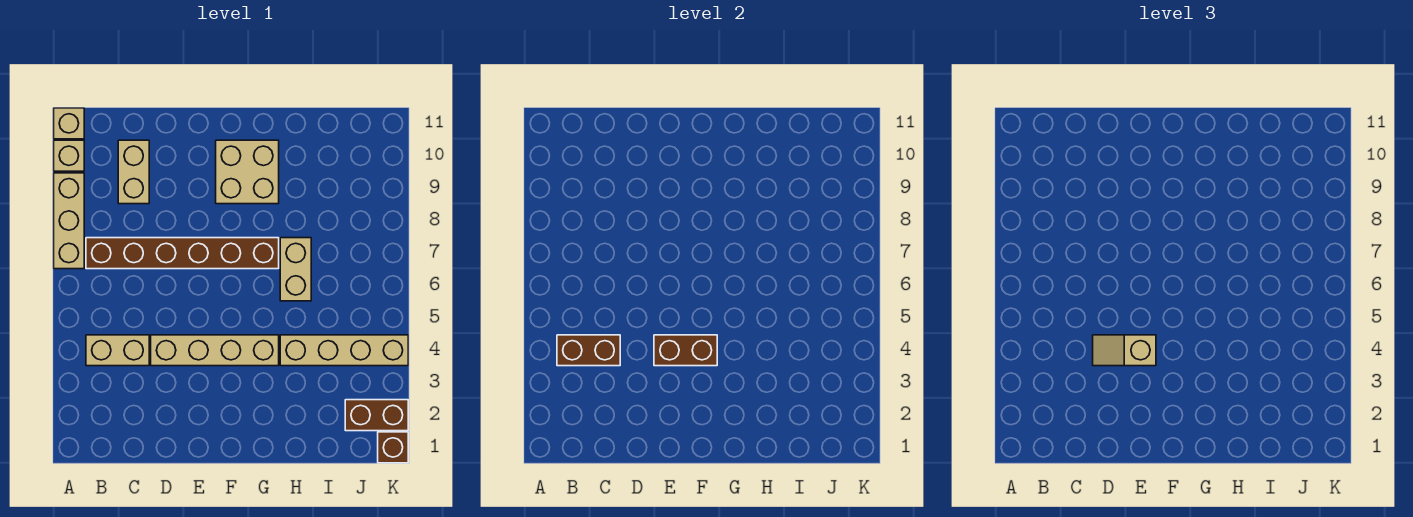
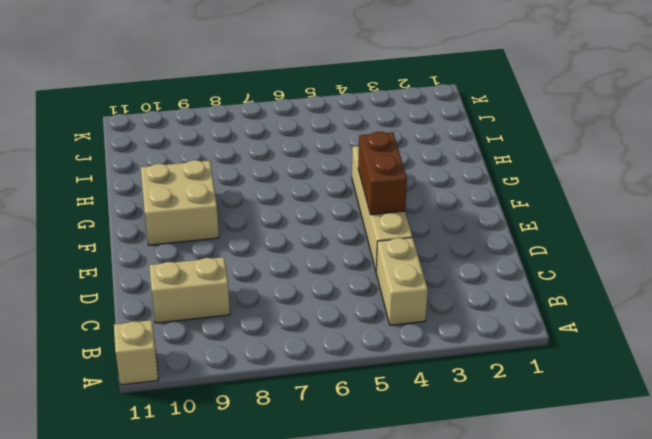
none -> tan brick A7:A9 level 1
none -> tan brick A10 level 1
none -> brown brick B7:G7 level 1

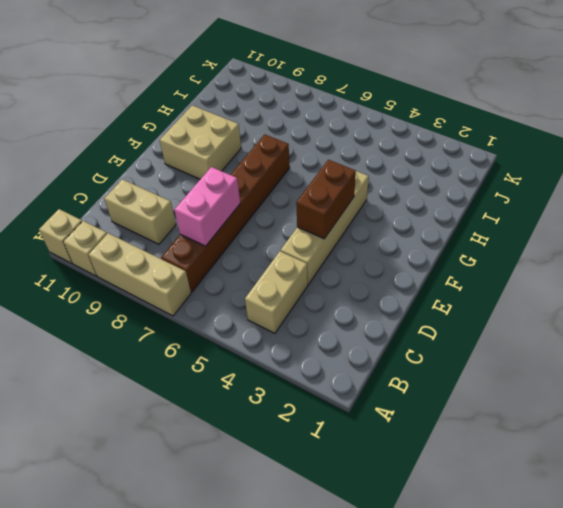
pink brick C7:D7 level 2 -> none
none -> tan brick H4:K4 level 1
none -> tan brick H6:H7 level 1
none -> brown brick J2:K2 level 1

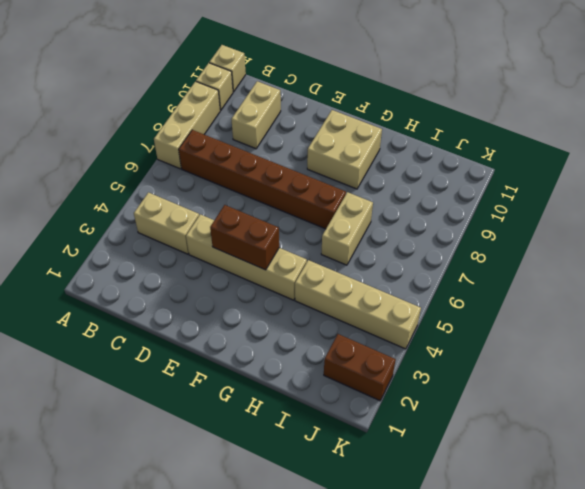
none -> brown brick K1 level 1
none -> brown brick B4:C4 level 2
none -> tan slope D4:E4 level 3 top E

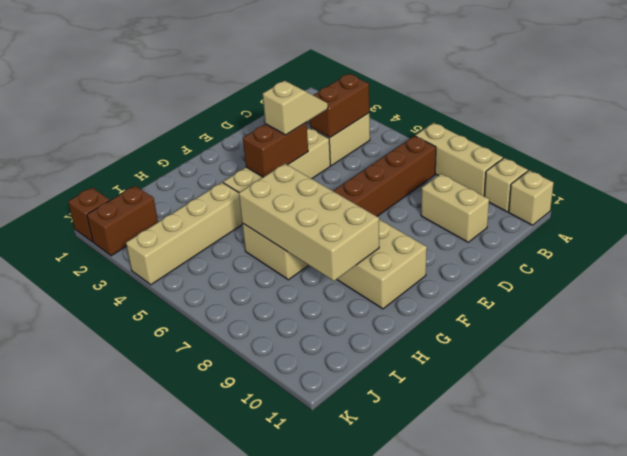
tan brick G6:H9 level 2 -> none

